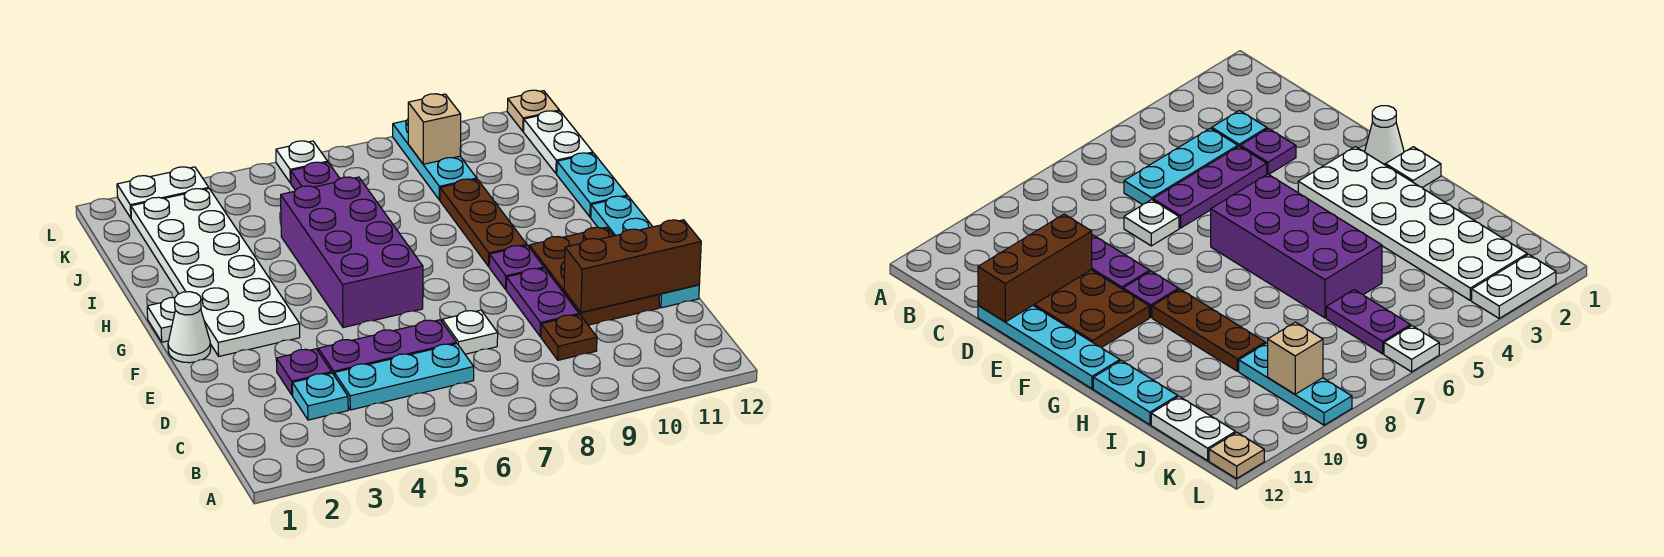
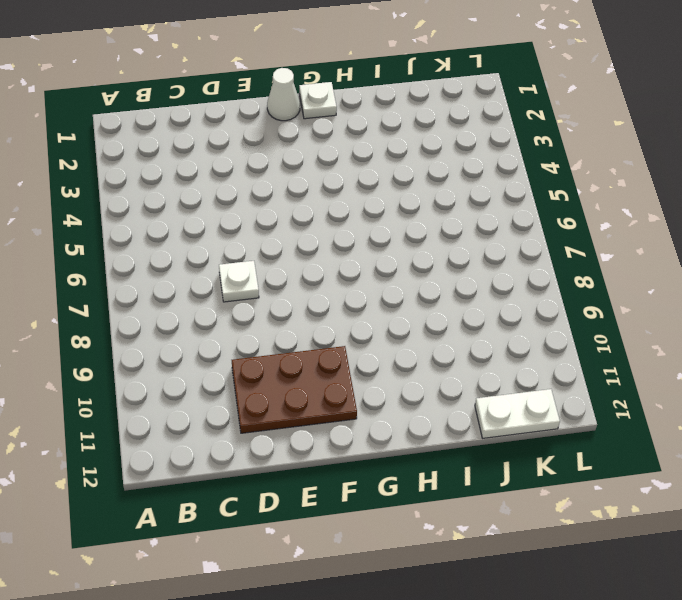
none -> cyan plate C3 level 1
none -> cyan plate C4:C6 level 1
none -> brown plate C9 level 1

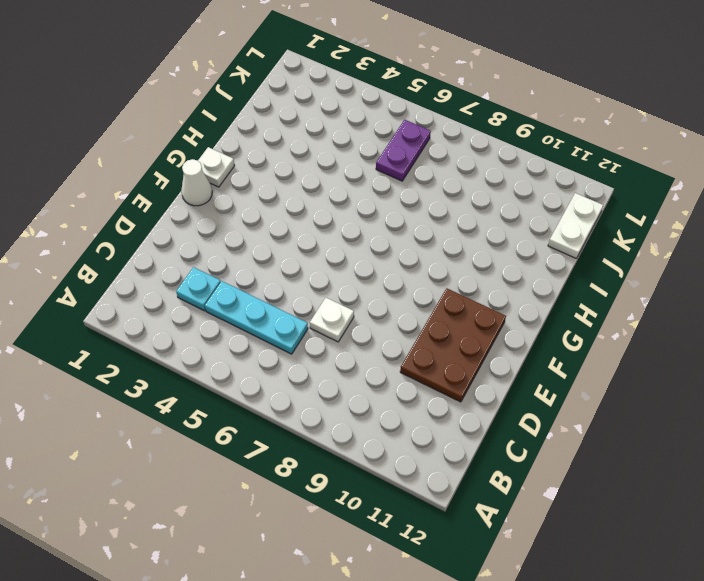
none -> brown plate C9 level 1
none -> purple plate D3 level 1
none -> purple plate D4:D6 level 1

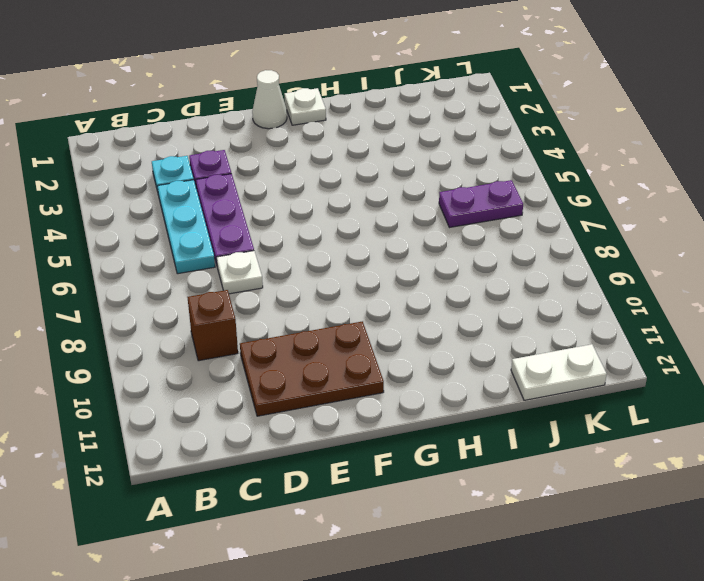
brown brick C9 level 1 -> brown plate C9 level 1
none -> purple plate D9:E9 level 1
none -> cyan plate D12:G12 level 1
none -> white plate F2:K3 level 1

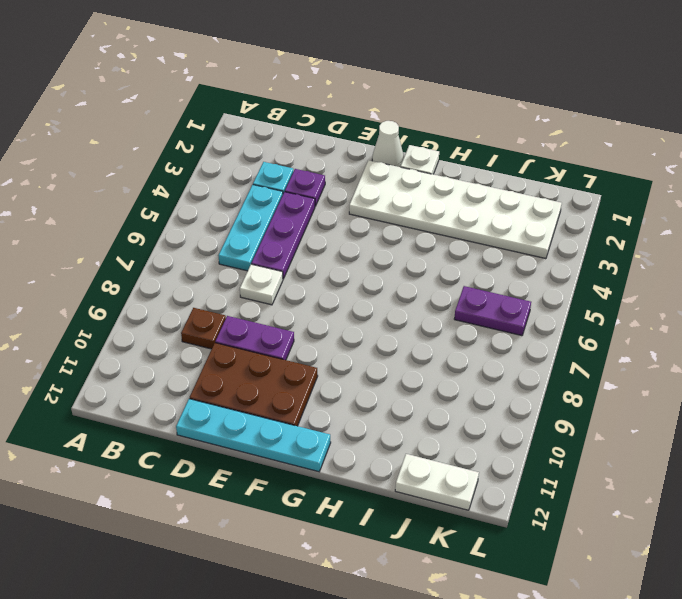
none -> purple brick F5:I6 level 1
none -> purple plate F9 level 1
none -> brown plate G9:I9 level 1

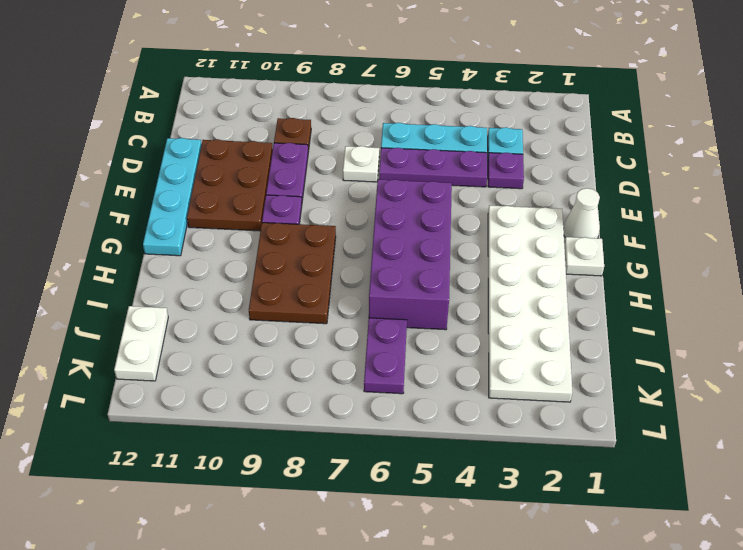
brown plate G8:I9 level 1 -> brown plate G9:I9 level 1
none -> cyan plate H12:I12 level 1
none -> cyan plate J9:L9 level 1
none -> white plate L2:L3 level 1

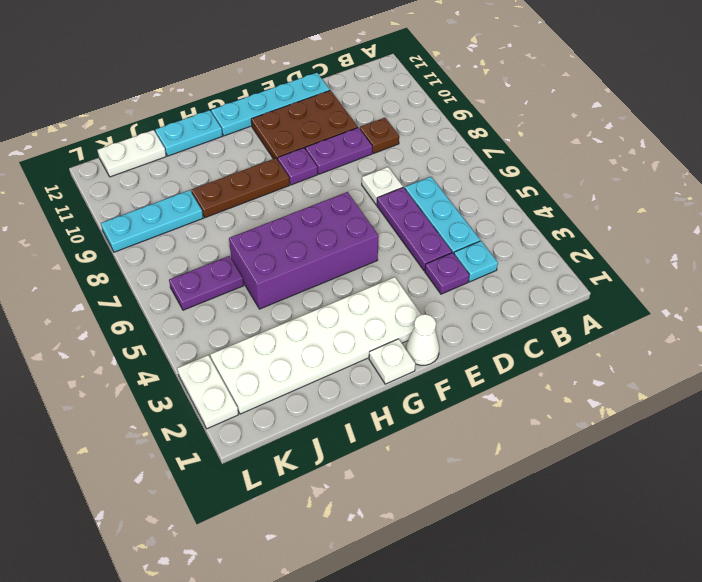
none -> white plate L6 level 1
none -> tan plate L12 level 1
none -> brown brick D10:D12 level 2

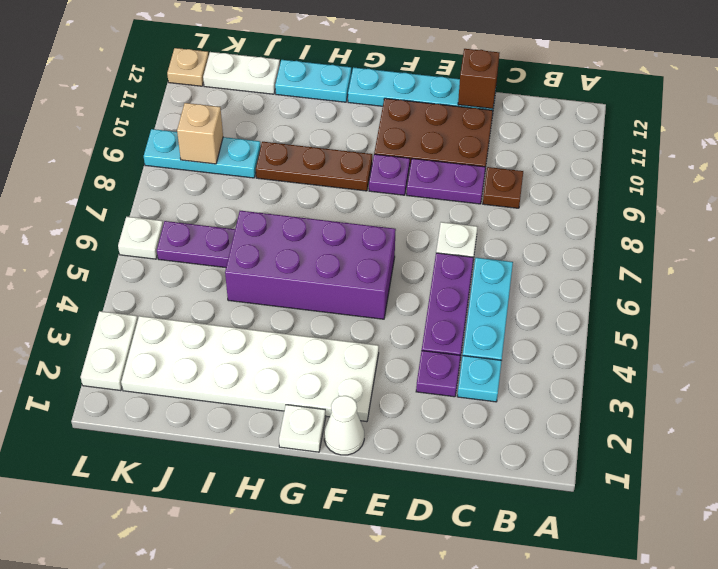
brown brick D12 level 2 -> brown brick D10:D12 level 2

